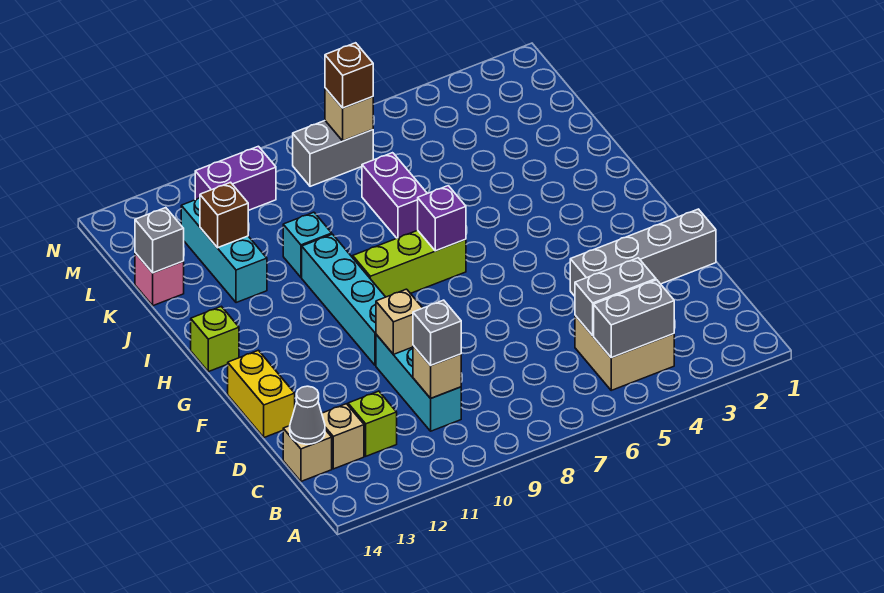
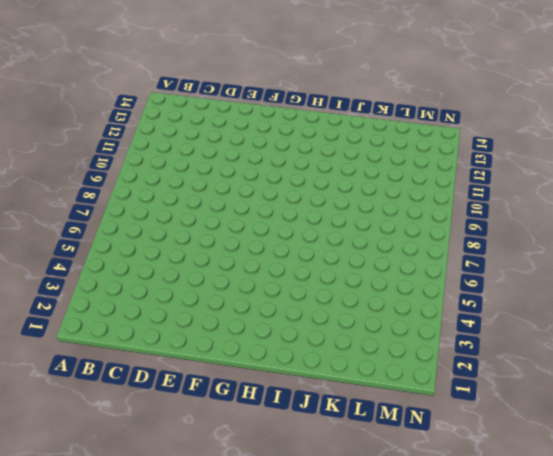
none -> tan brick B4:C5 level 1
none -> cyan brick C10:E10 level 1
none -> lime brick C12 level 1

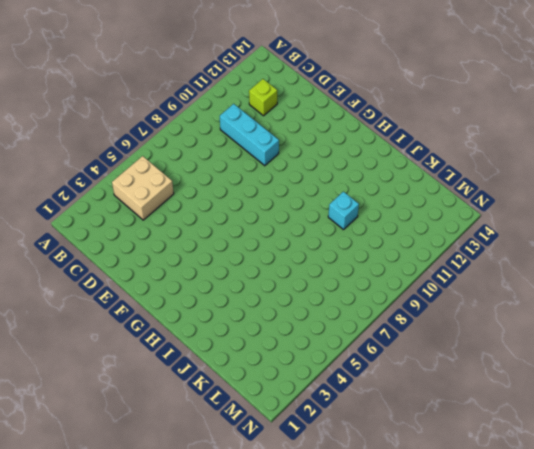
none -> tan brick C13 level 1
none -> tan brick C14 level 1
none -> grey brick E1:E4 level 1

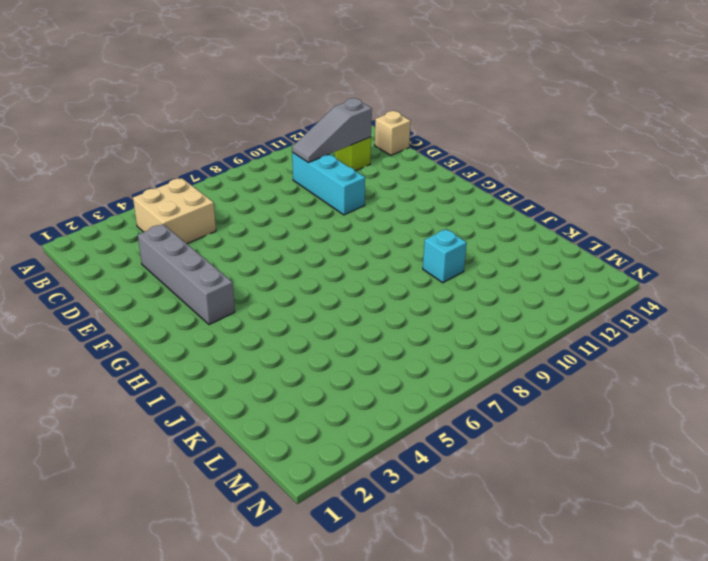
grey slope C10:C12 level 2 top 12 -> tan brick C10 level 2
grey brick D3:G3 level 1 -> grey brick E1:E4 level 1
none -> tan brick C13 level 1
none -> yellow brick E14:F14 level 1
none -> cyan brick F10:I10 level 1

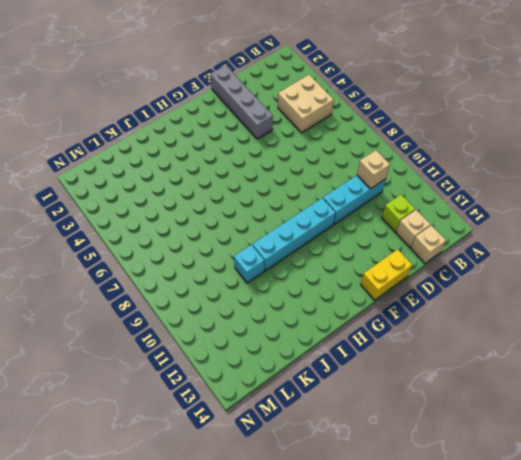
none -> lime brick H7:H9 level 1
none -> lime brick H14 level 1
none -> purple brick J7:K7 level 1

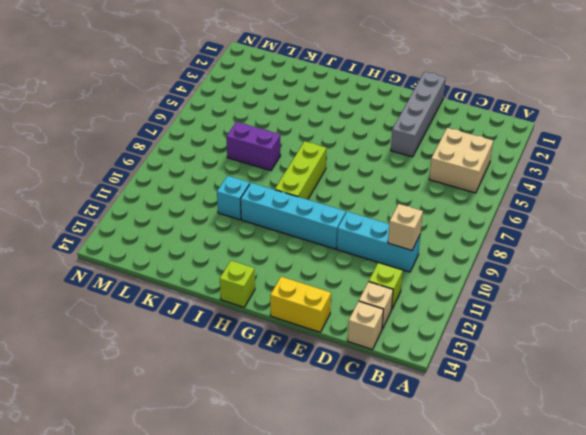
none -> cyan brick J12:L12 level 1
none -> pink brick K14 level 1
none -> grey brick M7:M8 level 1

